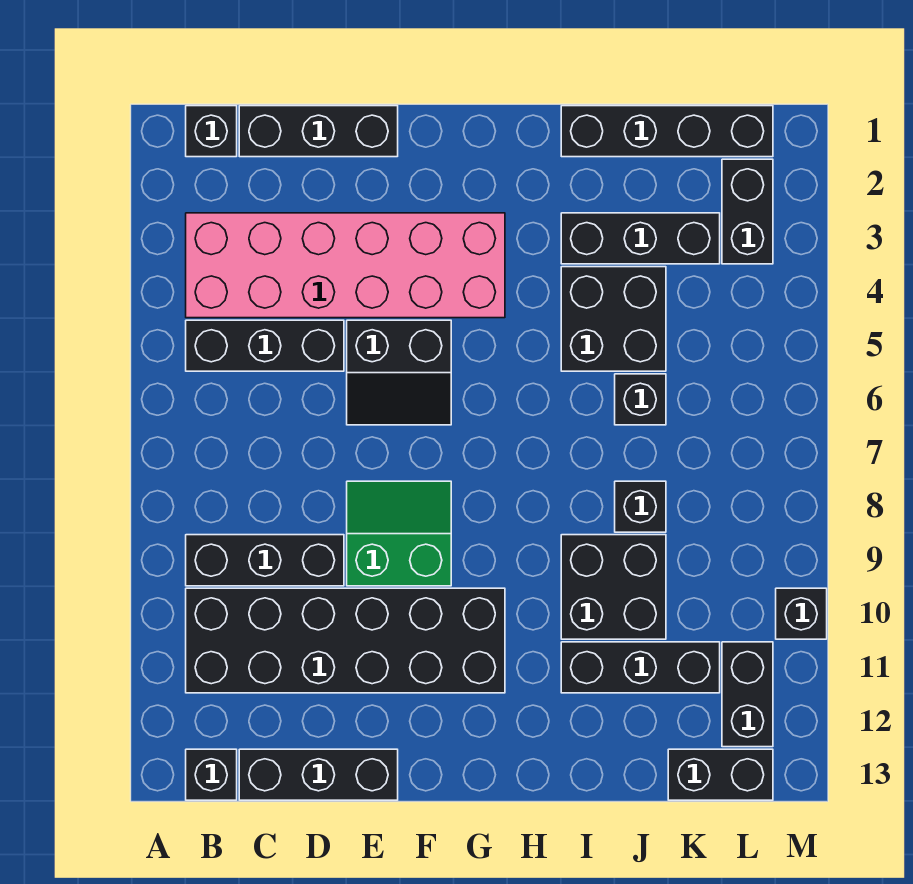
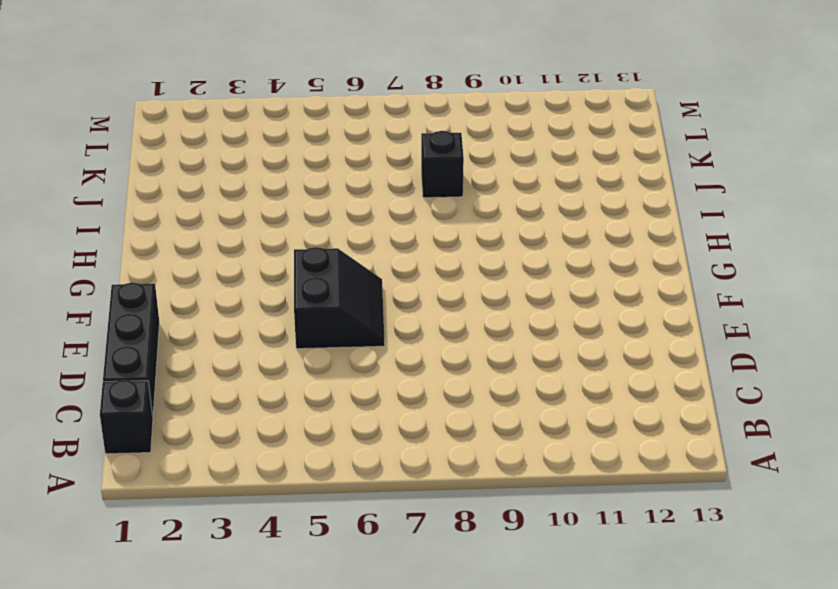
none -> pink brick B3:G4 level 1
none -> black brick B5:D5 level 1
none -> black brick B9:D9 level 1

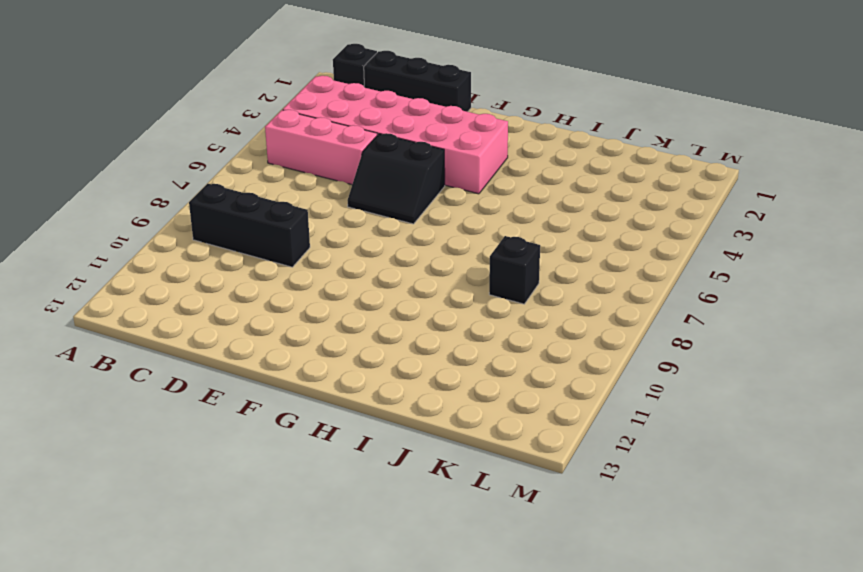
pink brick B5:D5 level 1 -> black brick B5:D5 level 1
none -> black brick B10:G11 level 1
none -> black brick B13 level 1
none -> black brick C13:E13 level 1

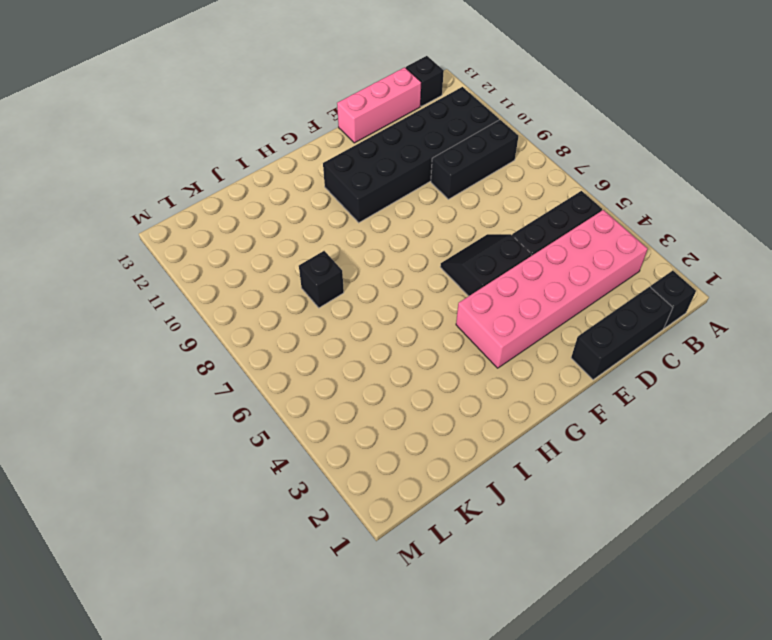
pink brick C13:E13 level 1 -> black brick C13:E13 level 1
none -> green slope E8:F9 level 1 top 9
none -> black brick I1:L1 level 1
none -> black brick I3:K3 level 1

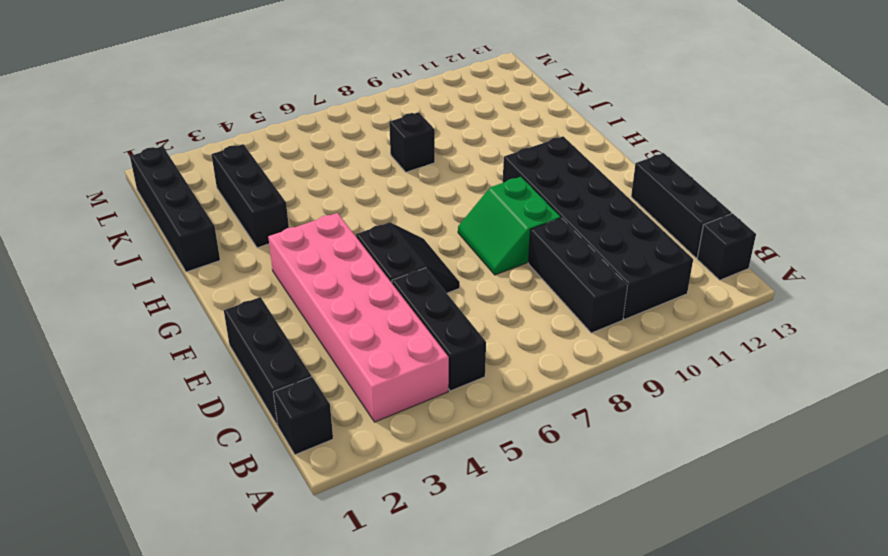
none -> black brick I4:J5 level 1
none -> black brick I9:J10 level 1
none -> black brick I11:K11 level 1

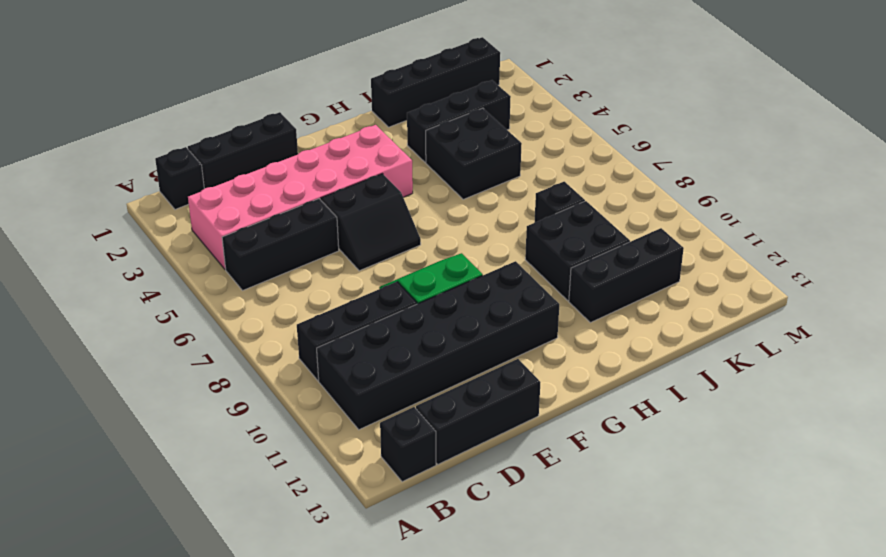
none -> black brick J6 level 1
none -> black brick K13:L13 level 1
none -> black brick L2:L3 level 1

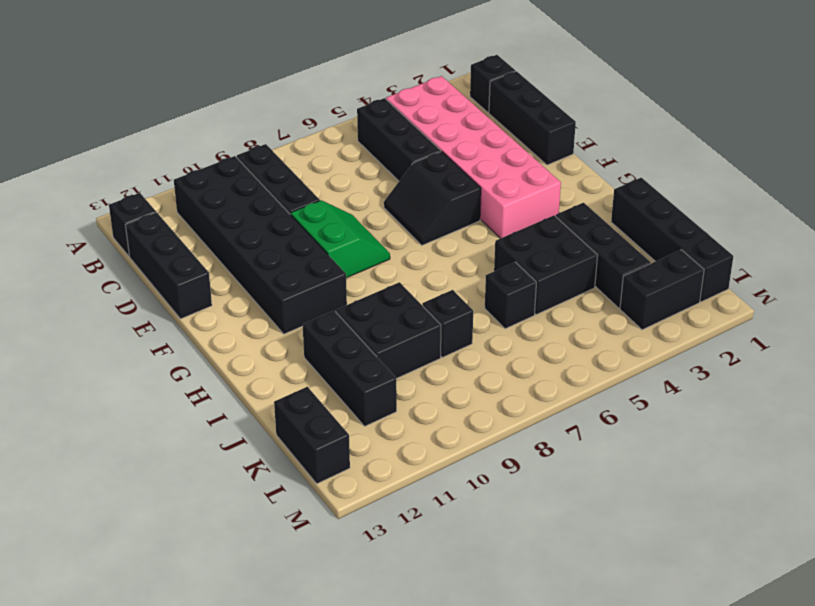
none -> black brick L11:L12 level 1
none -> black brick M10 level 1

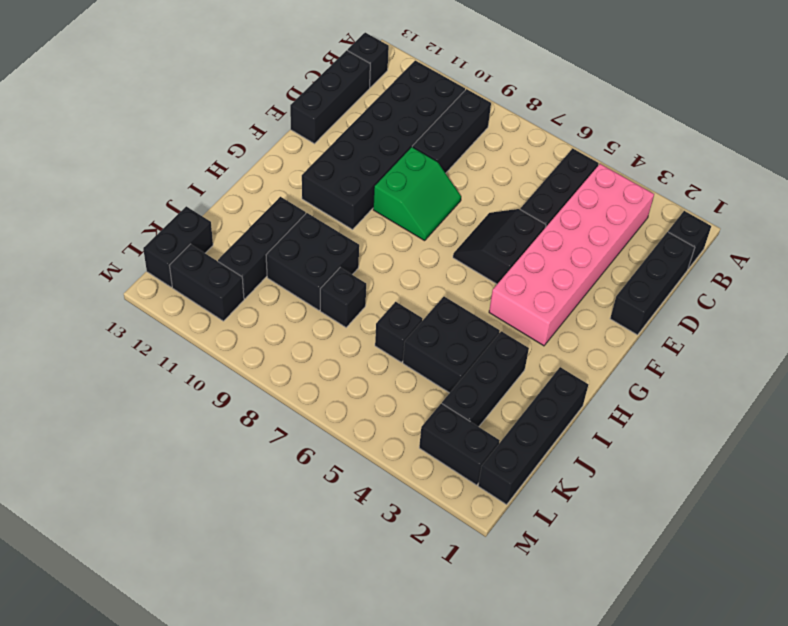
none -> black brick M10 level 1

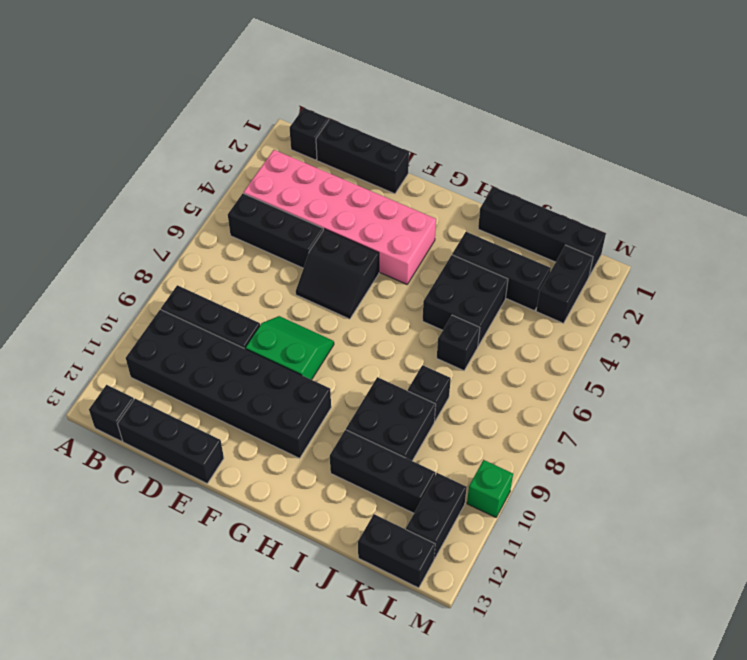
green brick M10 level 1 -> black brick M10 level 1

